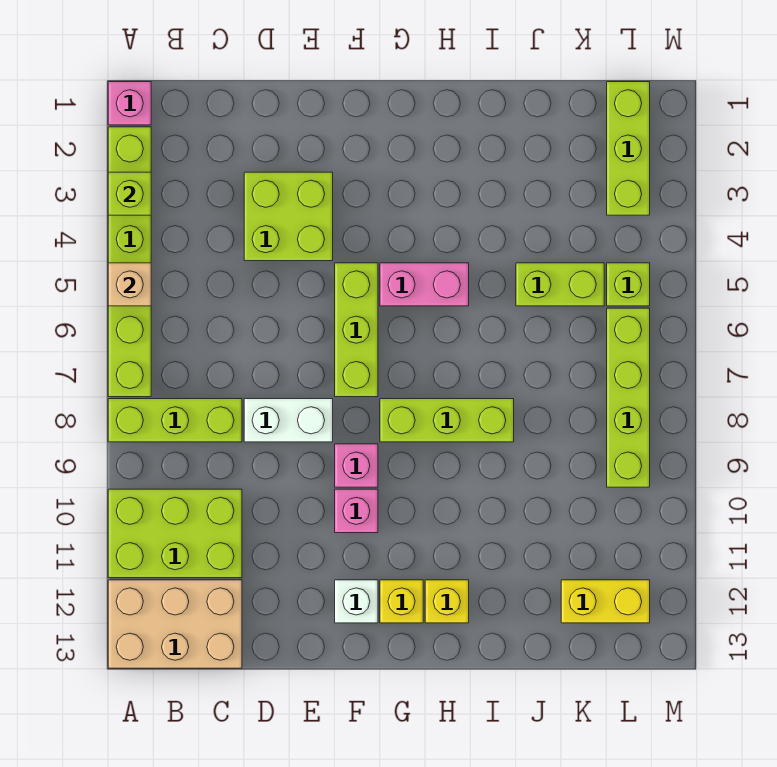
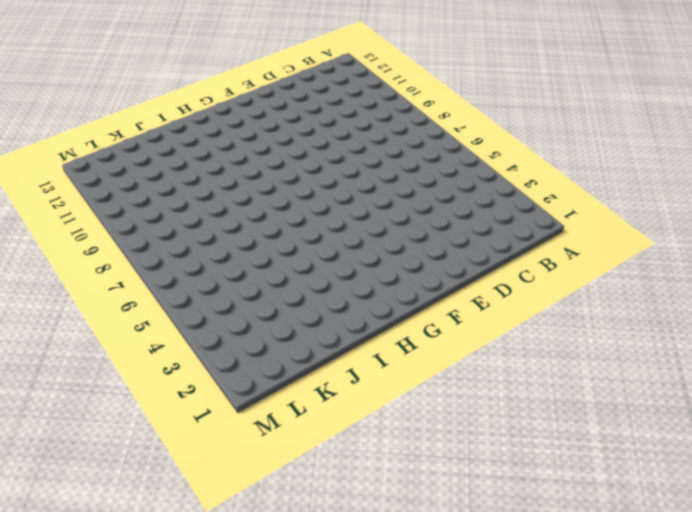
none -> pink brick A1 level 1
none -> lime brick A2:A7 level 1
none -> lime brick A8:C8 level 1

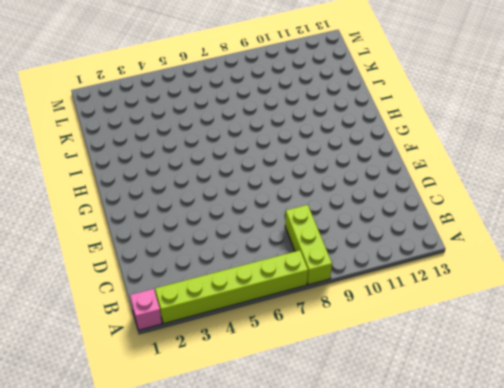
none -> lime brick A10:C11 level 1
none -> tan brick A12:C13 level 1
none -> lime brick D3:E4 level 1

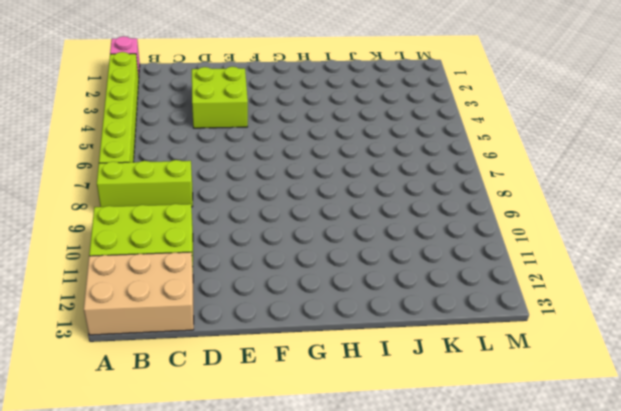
none -> white brick D8:E8 level 1
none -> lime brick F5:F7 level 1
none -> pink brick F9 level 1

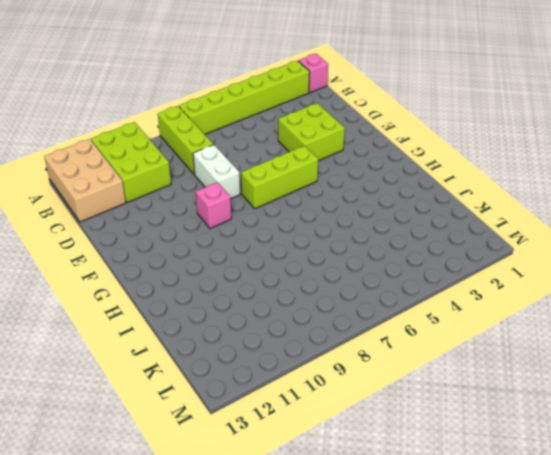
none -> pink brick F10 level 1
none -> white brick F12 level 1
none -> pink brick G5:H5 level 1

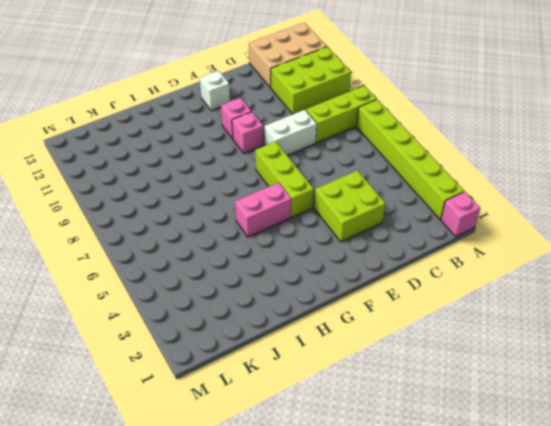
none -> lime brick G8:I8 level 1
none -> yellow brick G12 level 1
none -> yellow brick H12 level 1

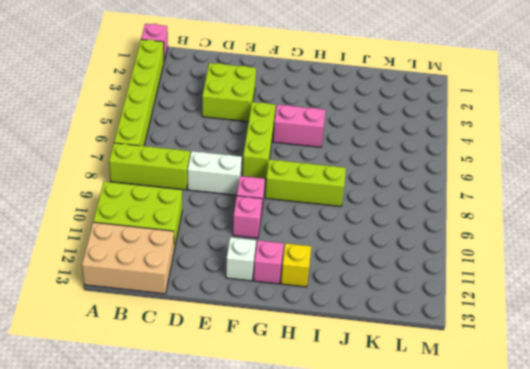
pink brick G12 level 1 -> yellow brick G12 level 1
none -> lime brick J5:K5 level 1
none -> yellow brick K12:L12 level 1
none -> lime brick L1:L3 level 1

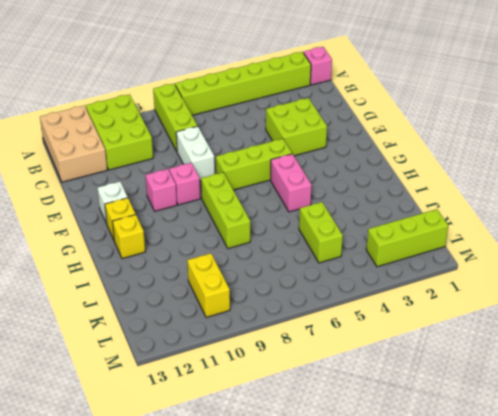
yellow brick K10:L10 level 1 -> yellow brick K12:L12 level 1
none -> lime brick L5 level 1
none -> lime brick L6:L9 level 1
none -> lime brick A3 level 2

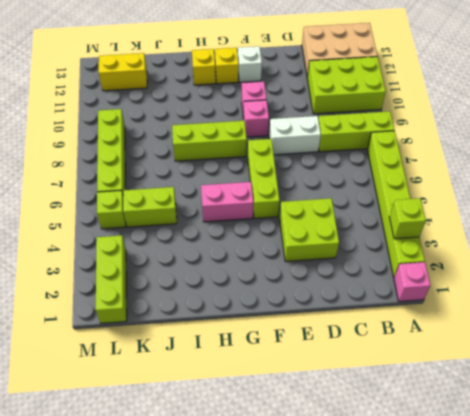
none -> tan brick A5 level 2

